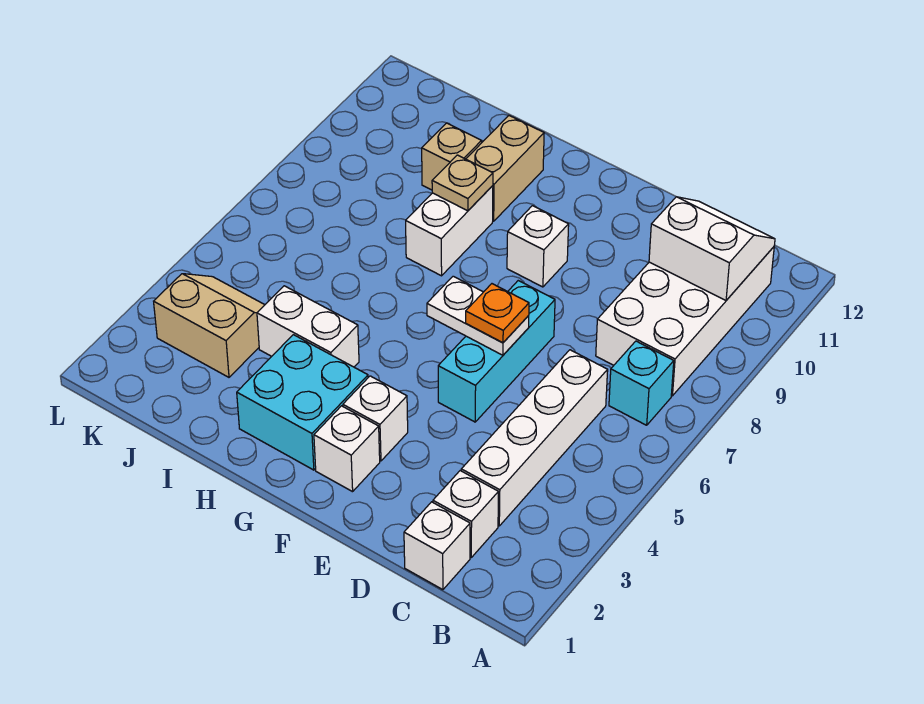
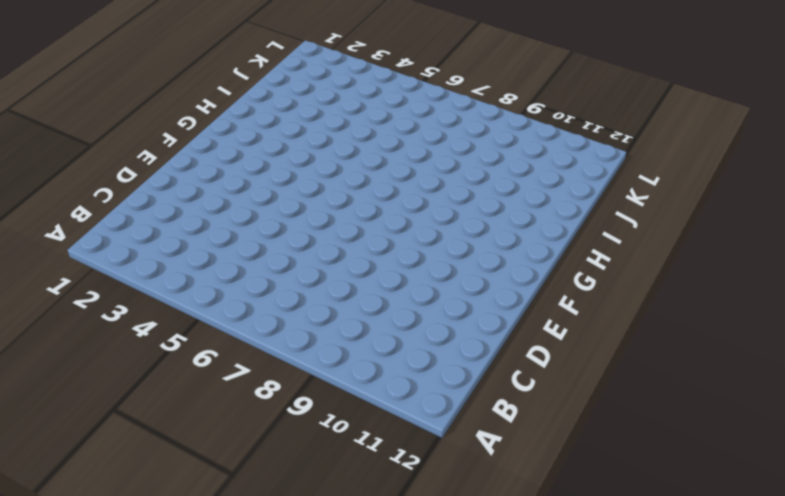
none -> cyan brick B7 level 1
none -> white brick B8:C11 level 1
none -> white brick C1 level 1

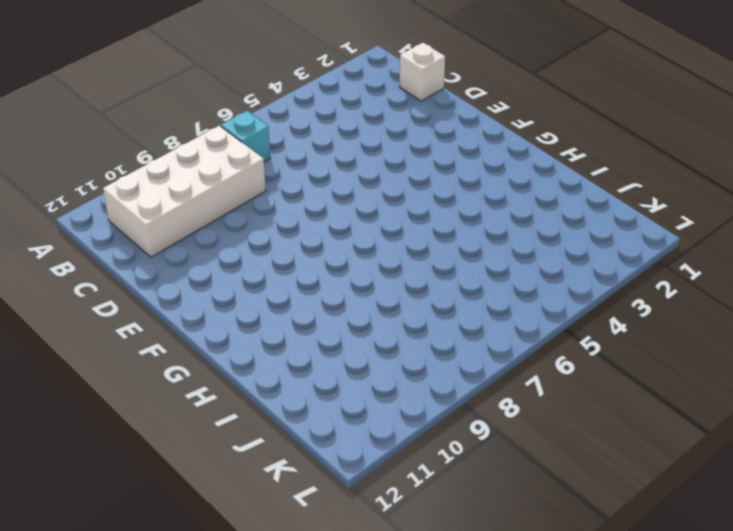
none -> white brick C2 level 1
none -> white brick C3:C6 level 1
none -> cyan brick E5:E7 level 1

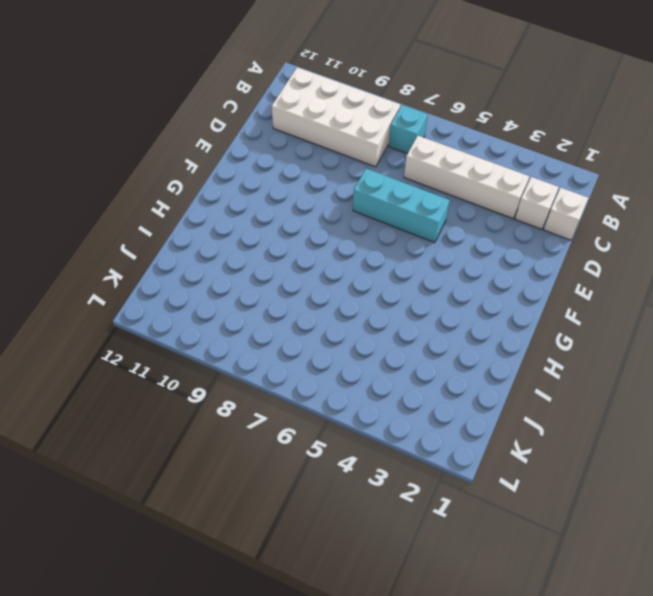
none -> white brick F2 level 1
none -> white brick F3 level 1
none -> white brick F9 level 1

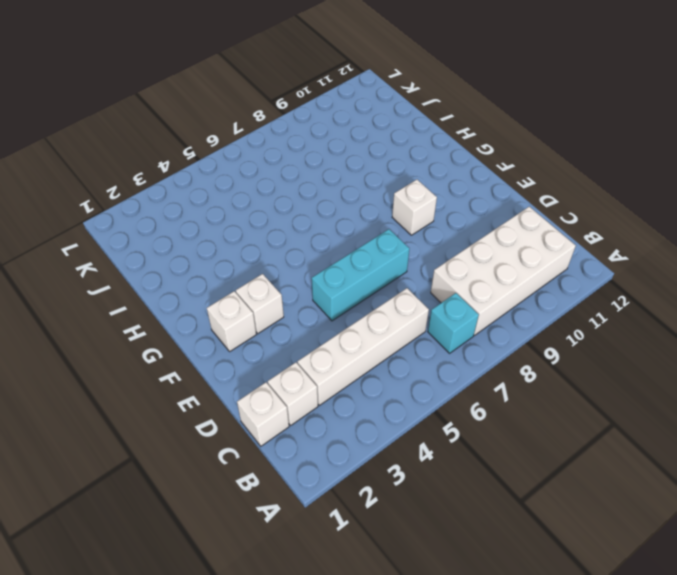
none -> cyan brick G2:H3 level 1
none -> white brick H4:I4 level 1
none -> white brick H8:H9 level 1

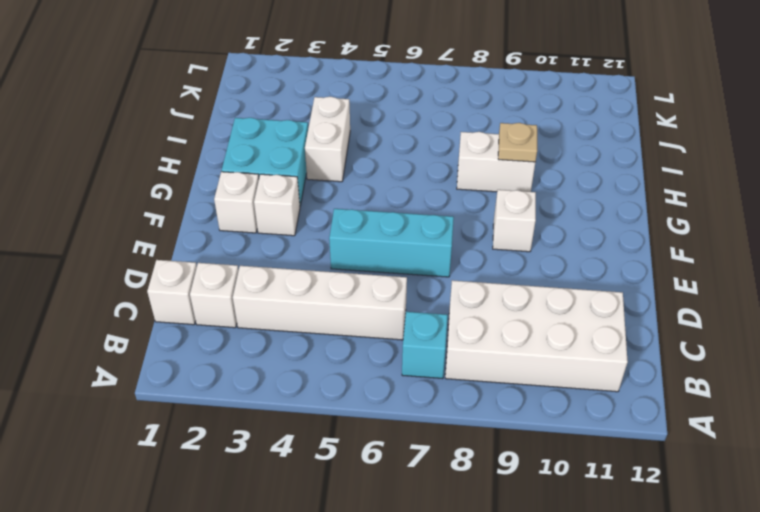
none -> tan brick H10:H11 level 1
none -> tan brick I10 level 1
none -> tan slope J3:K4 level 1 top 3

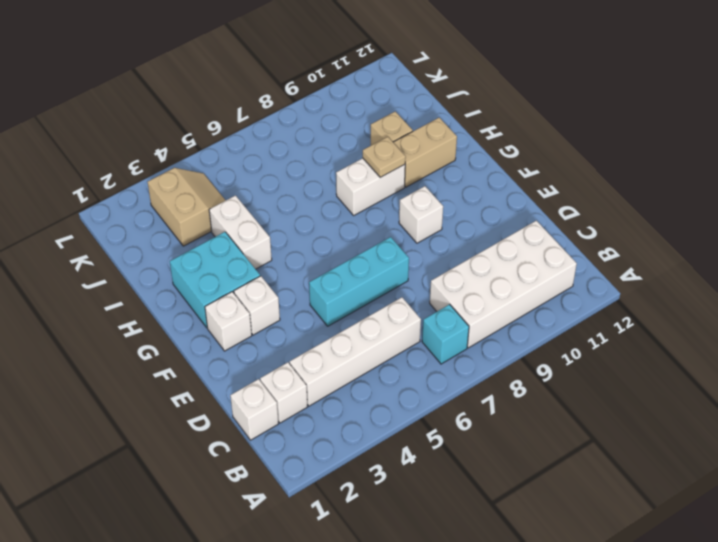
none -> white slope B10:C11 level 2 top 10
none -> white plate E6:F6 level 2
none -> orange plate E6 level 3

